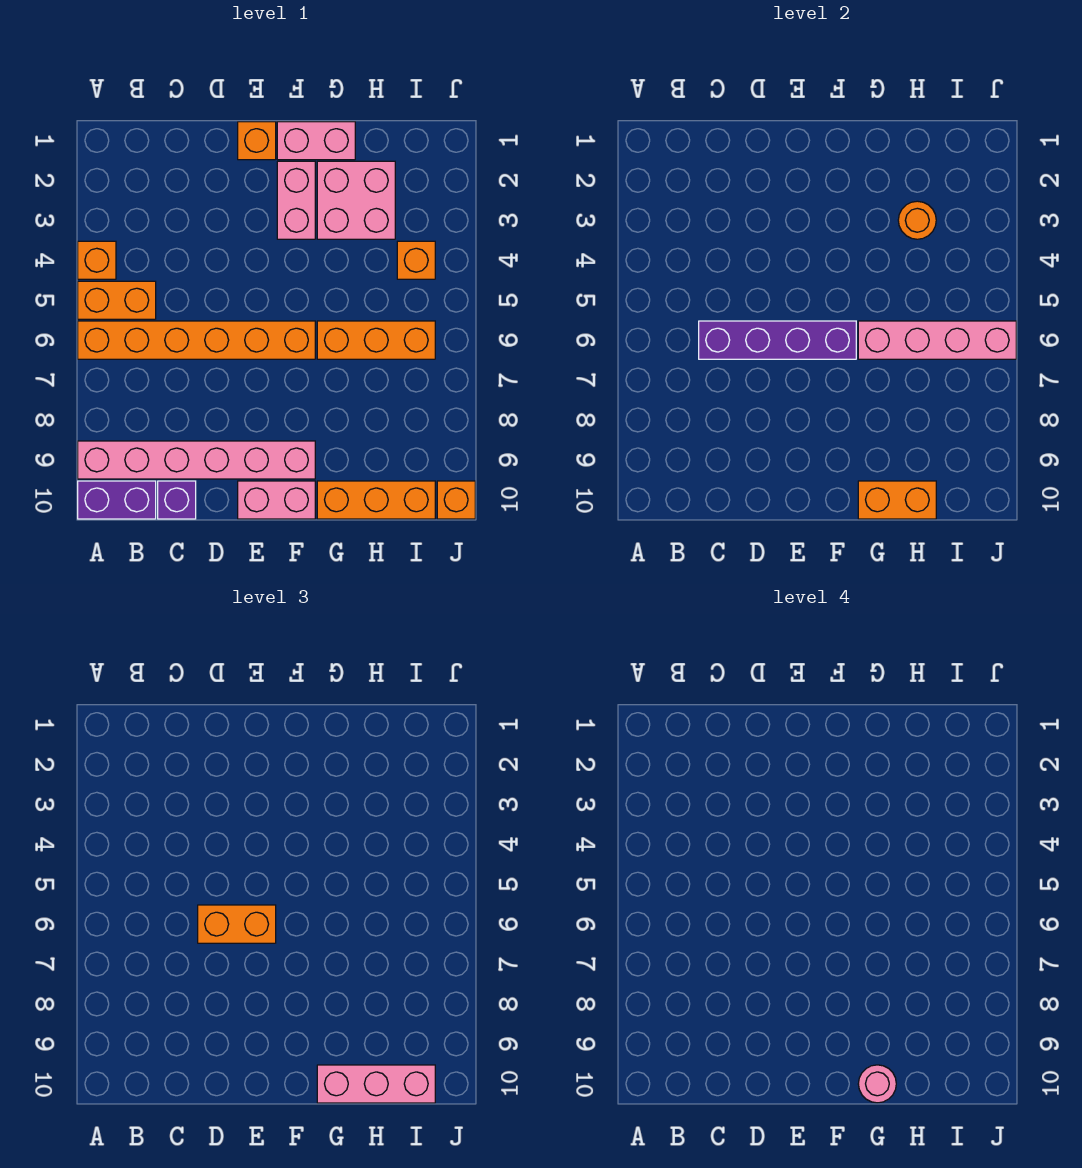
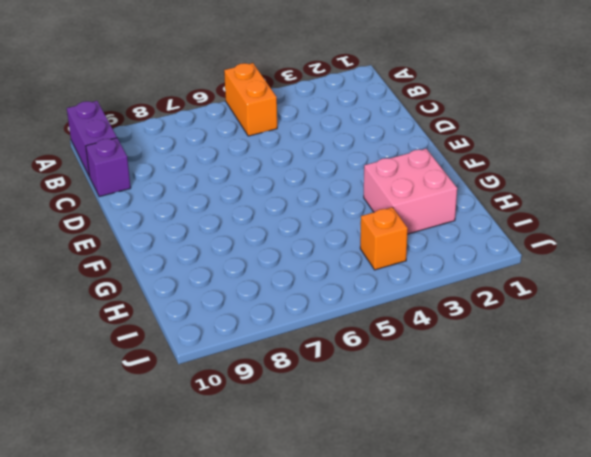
none -> orange brick A4 level 1
none -> orange brick A6:F6 level 1
none -> pink brick A9:F9 level 1

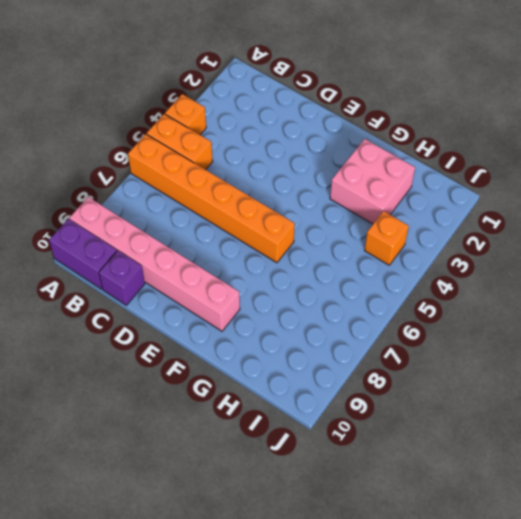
none -> orange brick E1 level 1
none -> pink brick E10:F10 level 1
none -> pink brick F1:G1 level 1

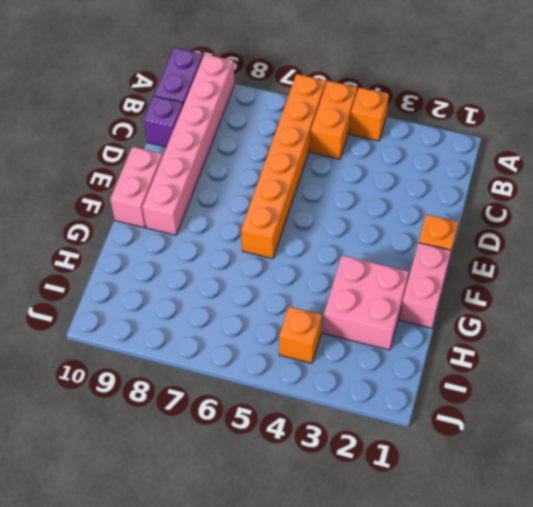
none -> pink brick F2:F3 level 1
none -> orange brick G6:I6 level 1
none -> orange brick G10:I10 level 1

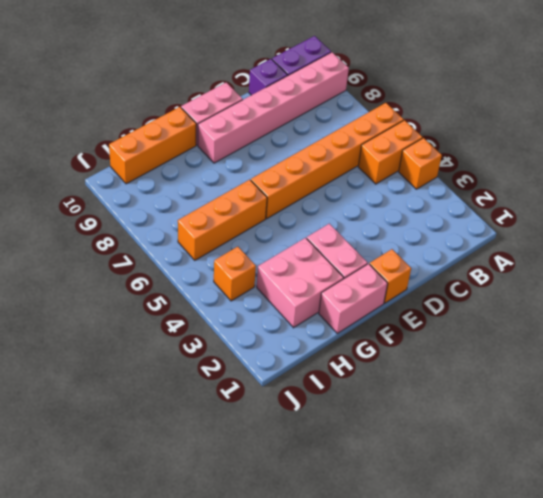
none -> orange brick J10 level 1
none -> purple brick C6:F6 level 2
none -> pink brick G6:J6 level 2

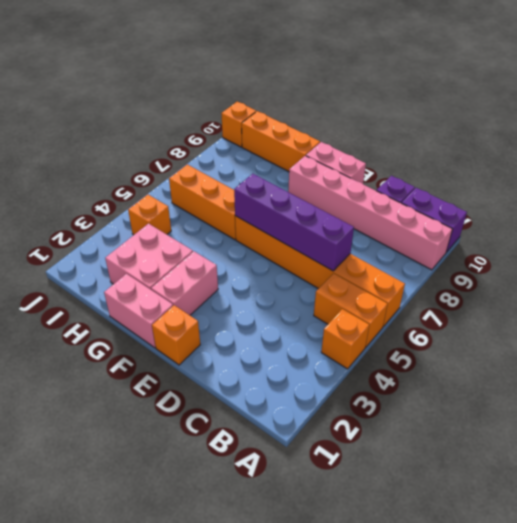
none -> pink brick G6:J6 level 2
none -> orange brick G10:H10 level 2
none -> orange round brick H3 level 2

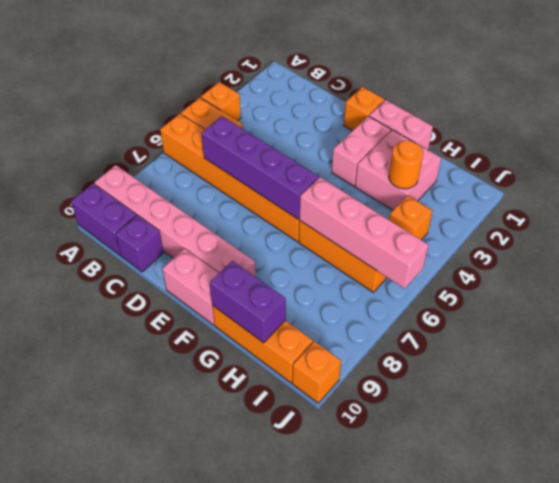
purple brick G10:H10 level 2 -> orange brick G10:H10 level 2
none -> orange brick D6:E6 level 3
none -> pink brick G10:I10 level 3
none -> pink round brick G10 level 4

